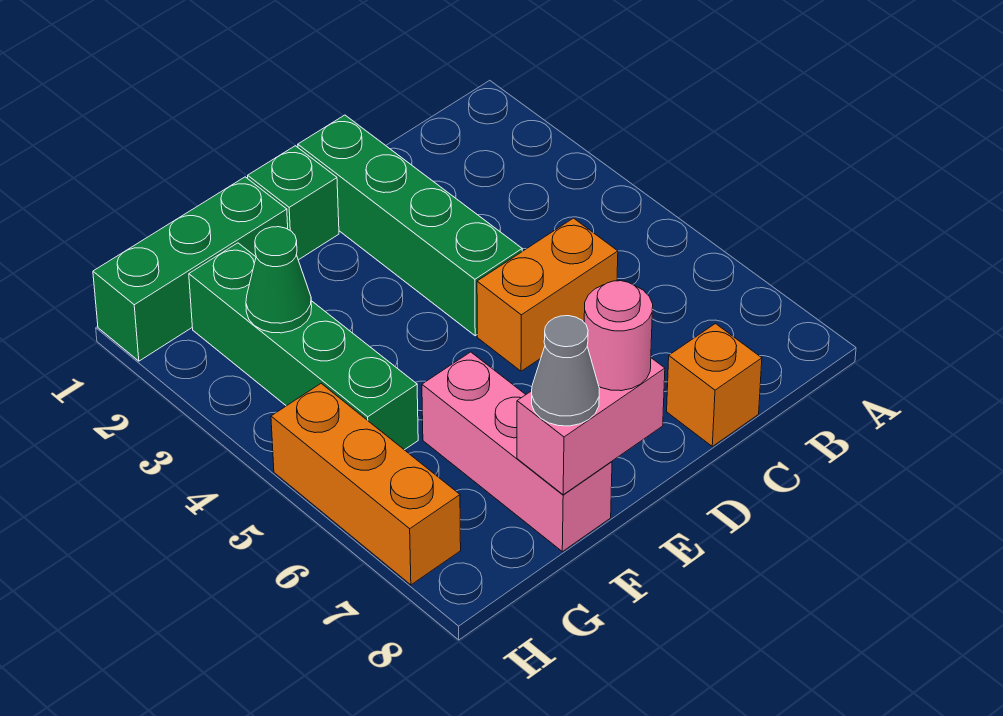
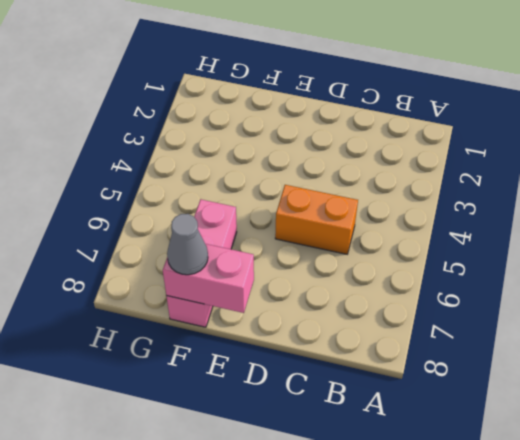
none -> orange brick C8 level 1
none -> green brick D1:D4 level 1
none -> green brick E1 level 1

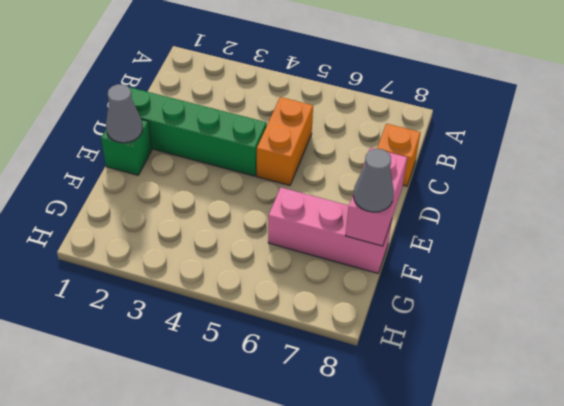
grey cone E1 level 2 -> none
none -> green brick F1:H1 level 1
none -> green brick G2:G5 level 1
none -> orange brick H5:H7 level 1

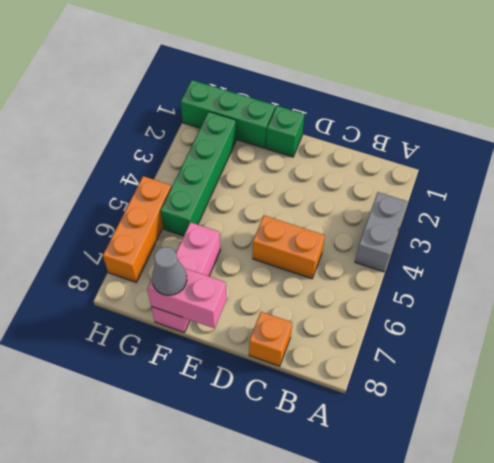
grey brick A3:A4 level 1 -> none
none -> green brick D1:D4 level 1
none -> green cone G3 level 2
none -> pink round brick E8 level 3

